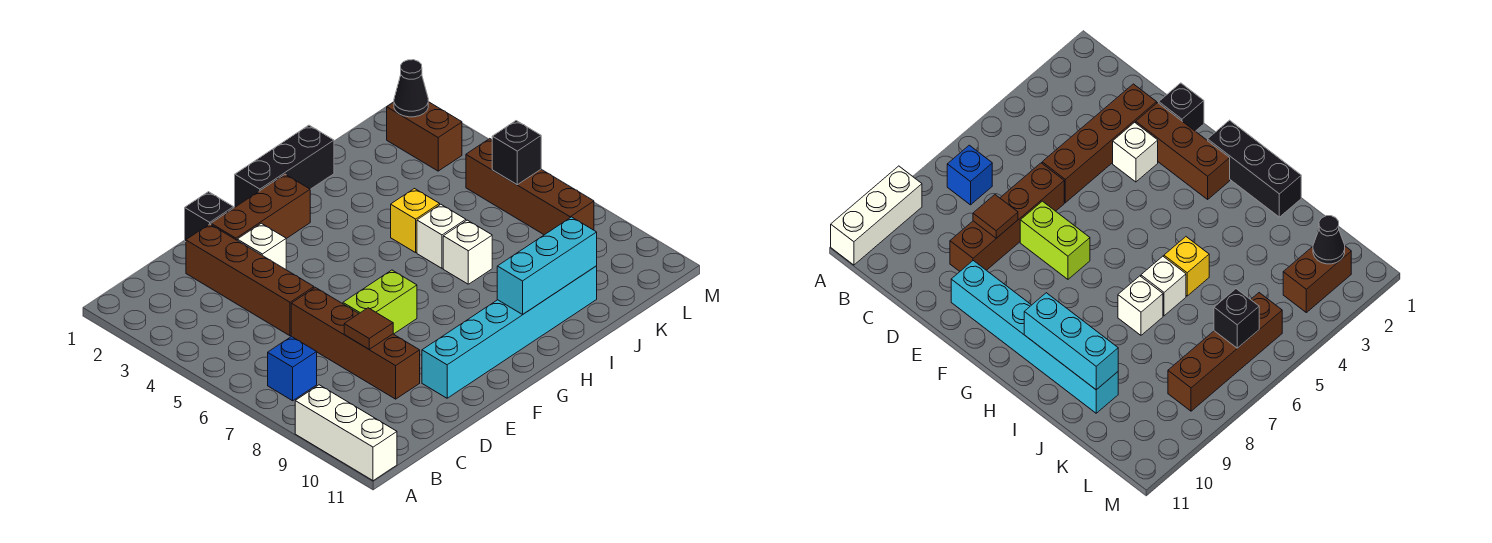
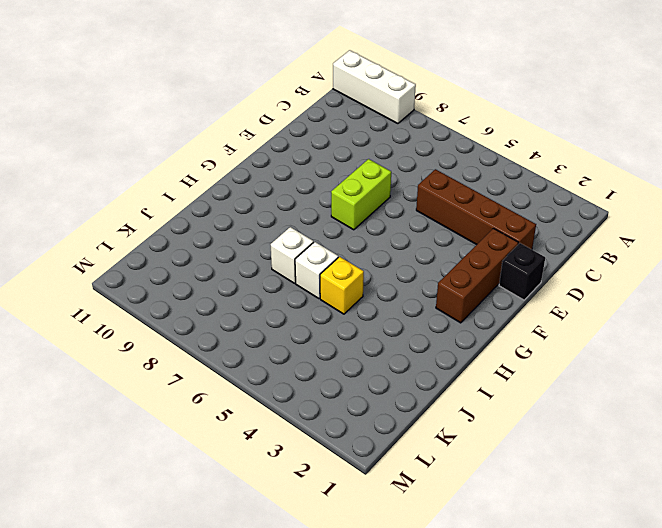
none -> blue brick B7 level 1
none -> brown brick D6:D9 level 1
none -> white brick E3 level 1

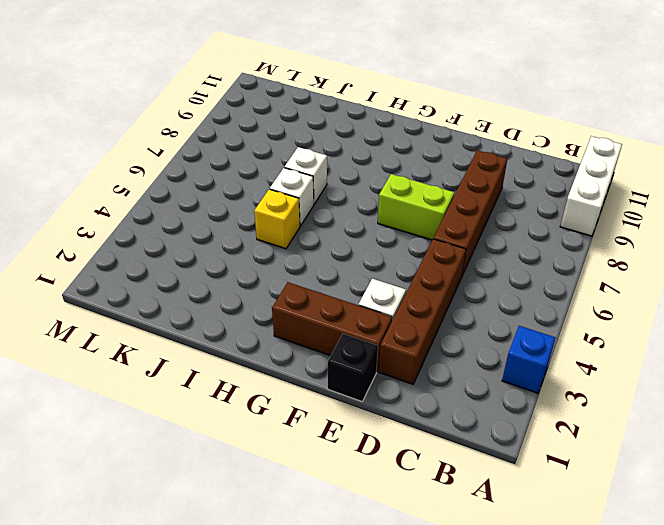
blue brick A3 level 1 -> blue brick B7 level 1
none -> cyan brick E10:J10 level 1
none -> black brick G1:I1 level 1
none -> brown brick L2:L3 level 1

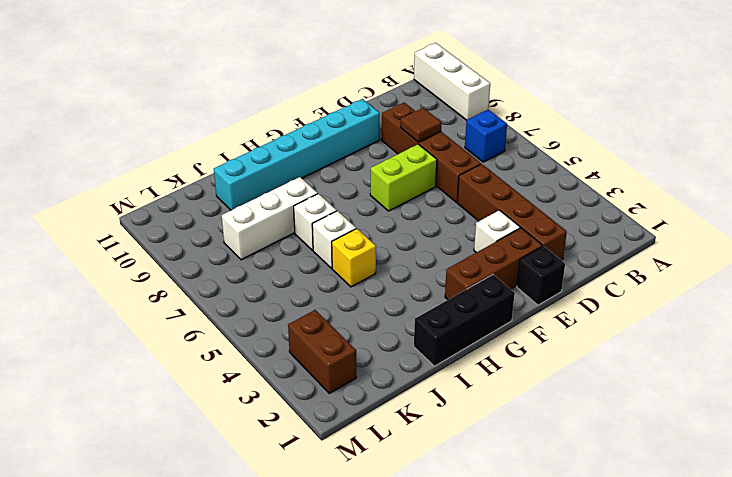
white brick I8:K8 level 1 -> none
none -> brown brick L5:L8 level 1
none -> cyan brick H10:J10 level 2
none -> black cone L2 level 2

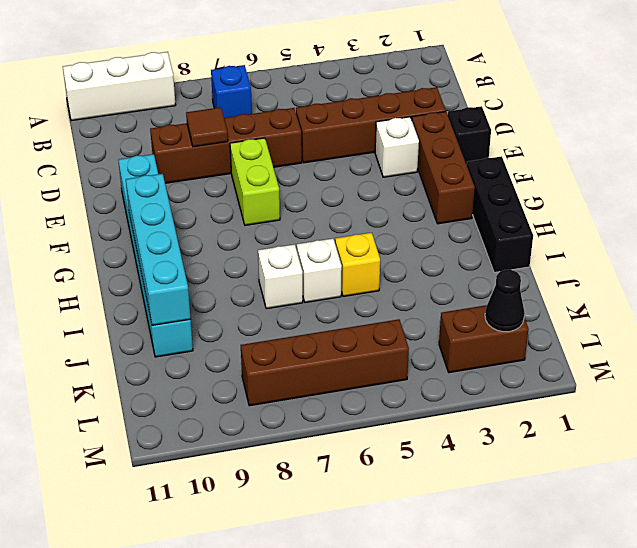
cyan brick G10:J10 level 2 -> cyan brick H10:J10 level 2
none -> black brick L6 level 2

